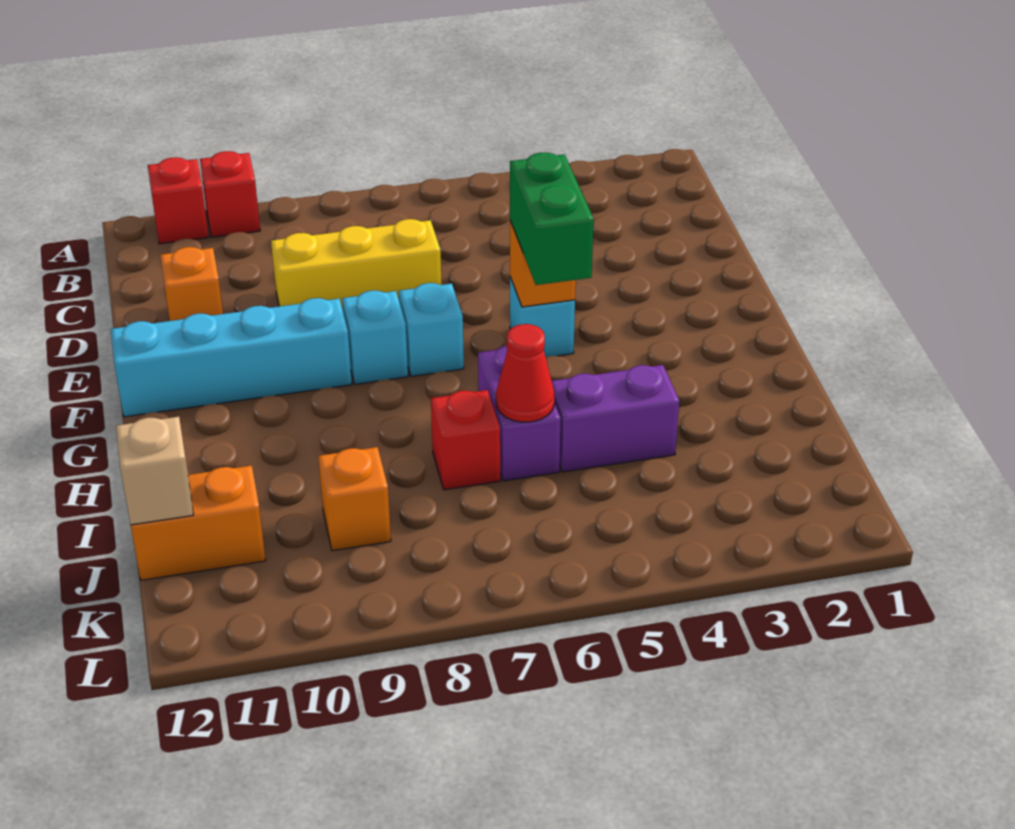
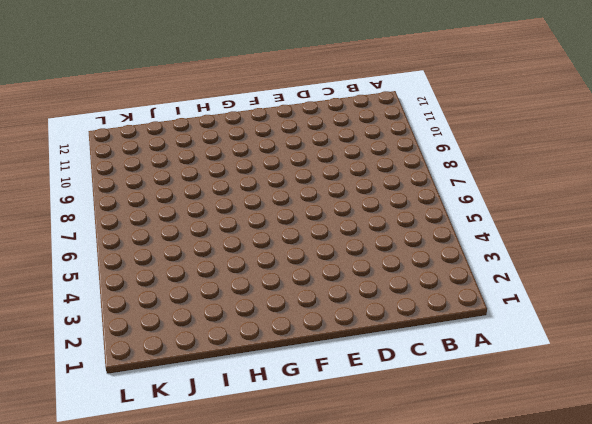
none -> red brick A10 level 1
none -> red brick A11 level 1
none -> yellow brick D7:D9 level 1

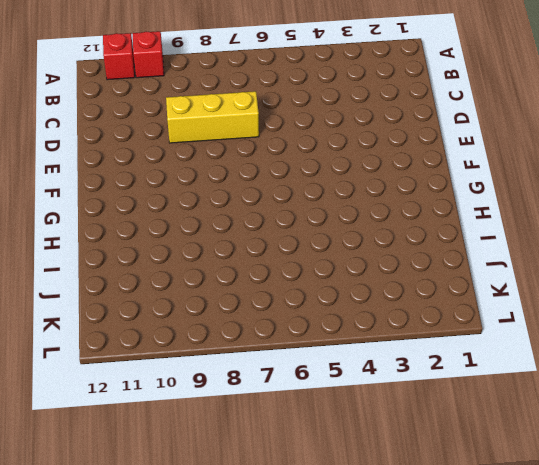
none -> orange brick D11 level 1
none -> cyan brick F5 level 1
none -> cyan brick F7 level 1

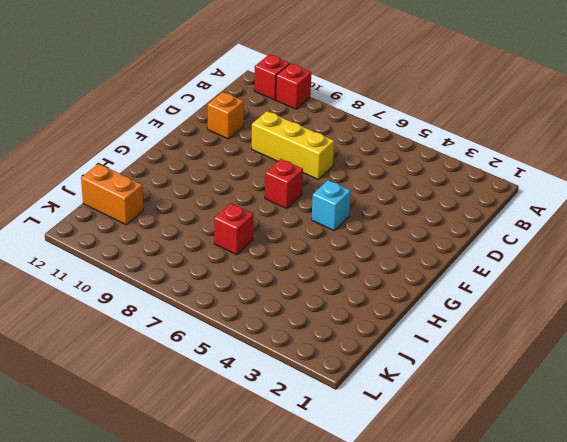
red brick F7 level 1 -> cyan brick F7 level 1
none -> cyan brick F8 level 1
none -> cyan brick F9:F12 level 1
none -> purple brick H6:I6 level 1

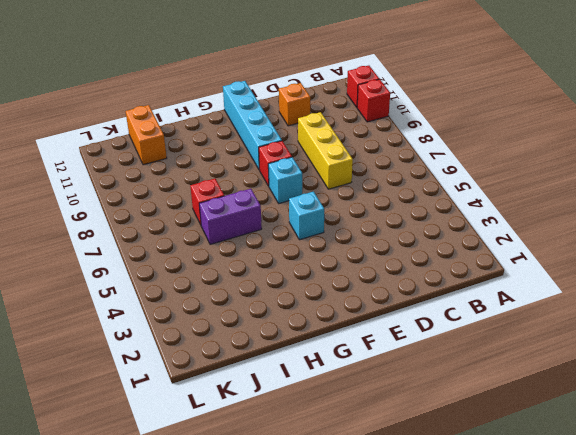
red brick F8 level 1 -> cyan brick F8 level 1
none -> purple brick I4:I5 level 1
none -> orange brick J9 level 1
none -> orange brick F5 level 2

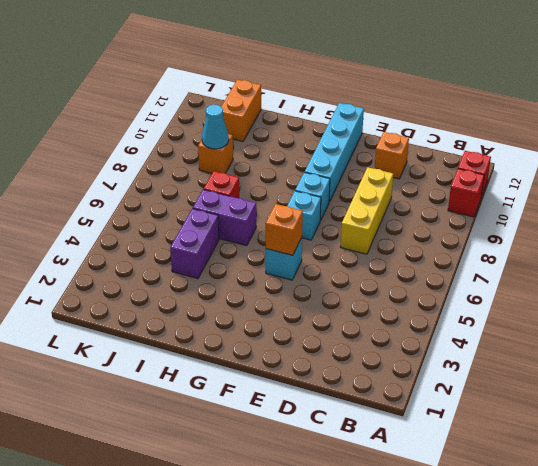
cyan cone J9 level 2 -> none
none -> red cone I6 level 2
none -> tan brick J12 level 2
none -> green brick F5:G5 level 3

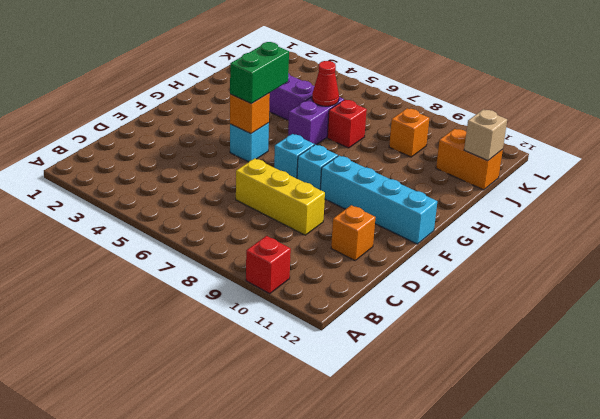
none -> red brick A11 level 1

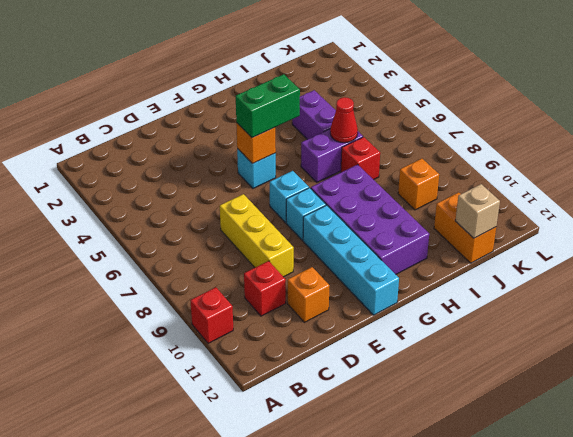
red brick C10 level 1 -> red brick A11 level 1
purple brick G8:H11 level 1 -> none

